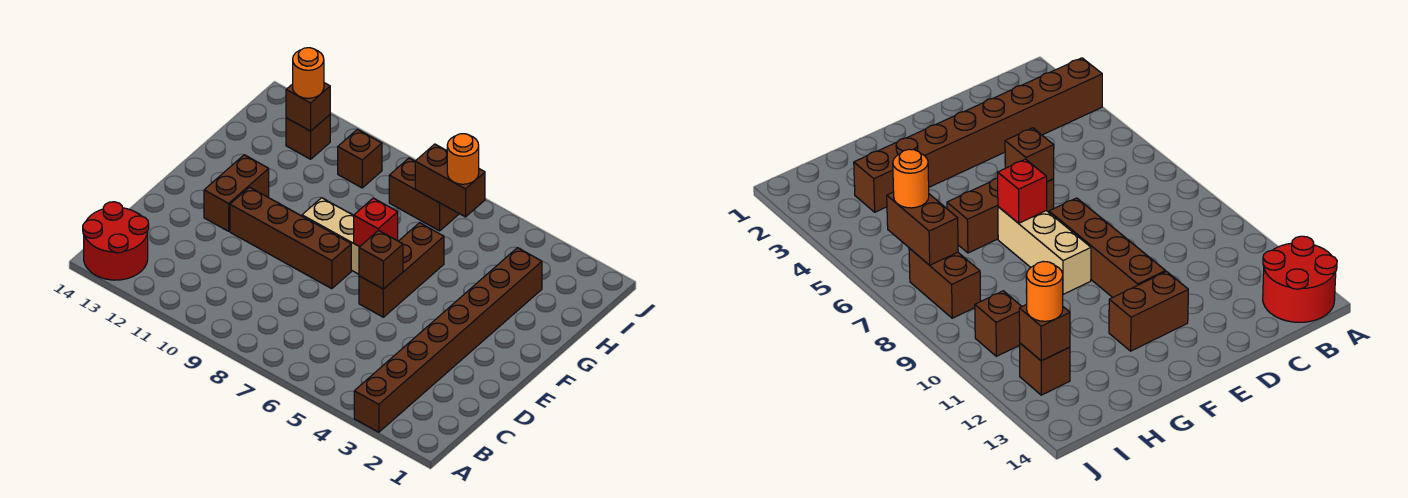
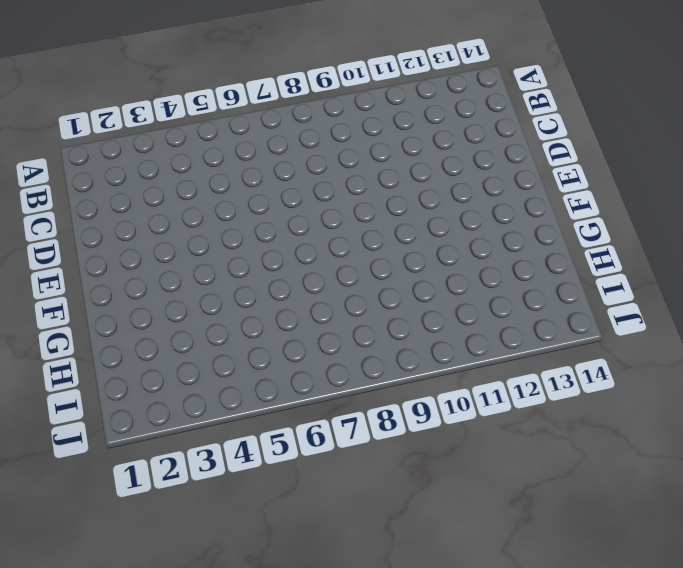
none -> brown brick A3:H3 level 1
none -> red round brick A13:B14 level 1
none -> brown brick E6:G6 level 1

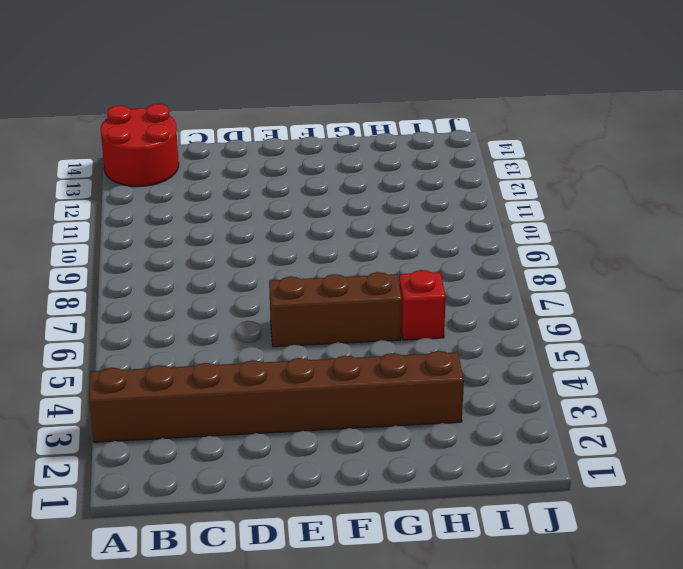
red brick H6 level 1 -> red brick F7 level 2
none -> brown brick E8:E11 level 1
none -> brown brick E12:F12 level 1
none -> tan brick F7:F9 level 1

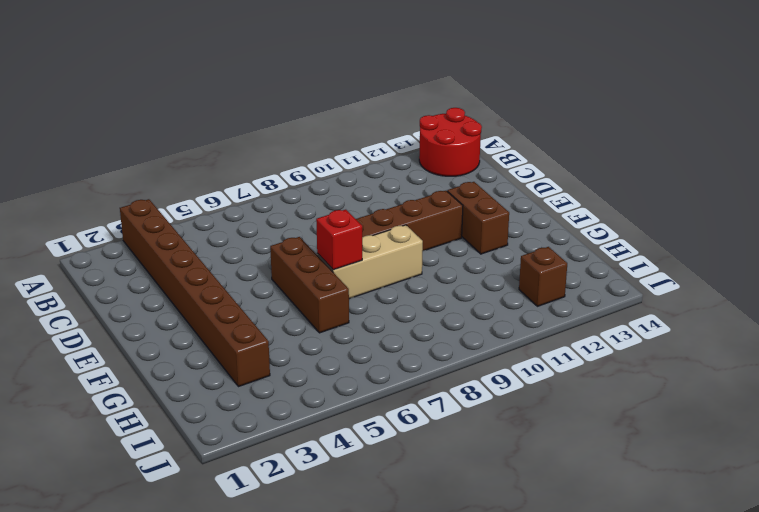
none -> brown brick I7:I8 level 1
none -> brown brick I10 level 1
none -> brown brick E6 level 2

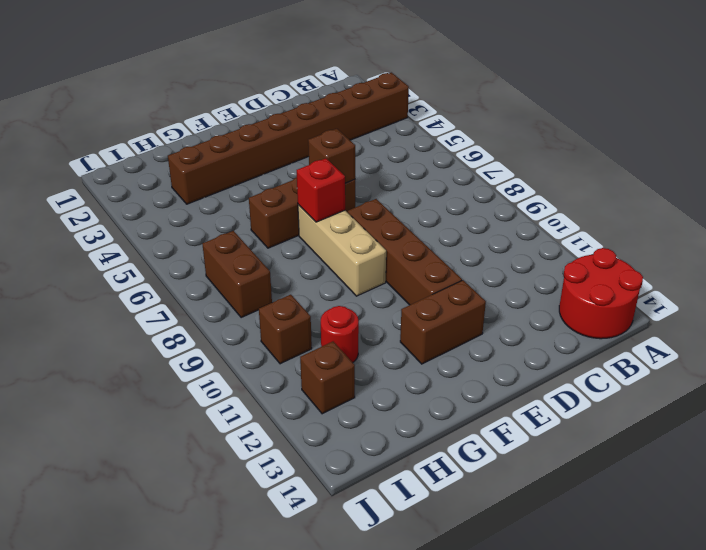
red round brick H11 level 1 -> none
none -> brown brick I6:I7 level 2
none -> brown brick I12 level 2
none -> orange round brick I6 level 3

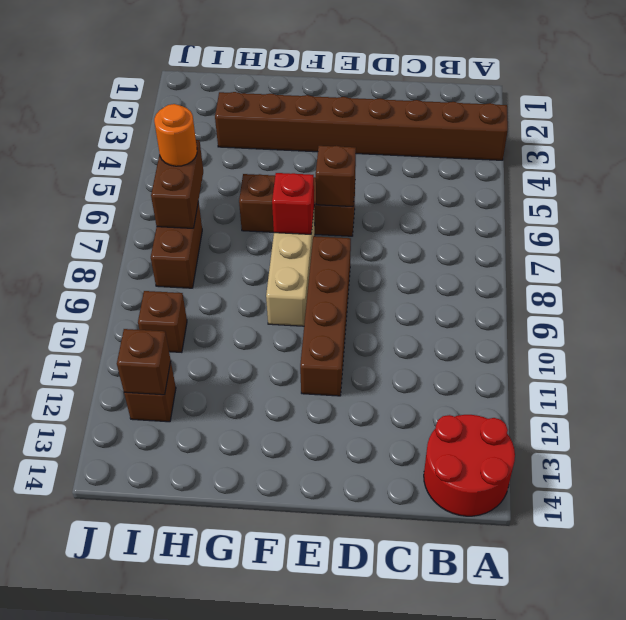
none -> brown brick E12:F12 level 1
none -> orange round brick I12 level 3

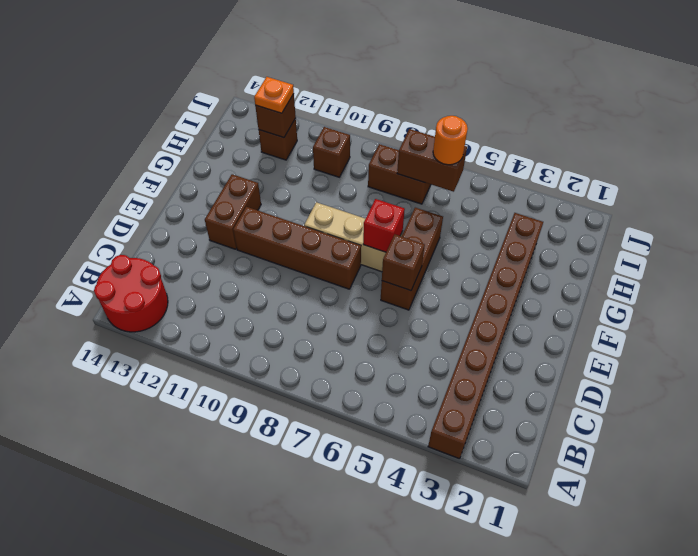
orange plate I12 level 3 -> orange round brick I12 level 3

